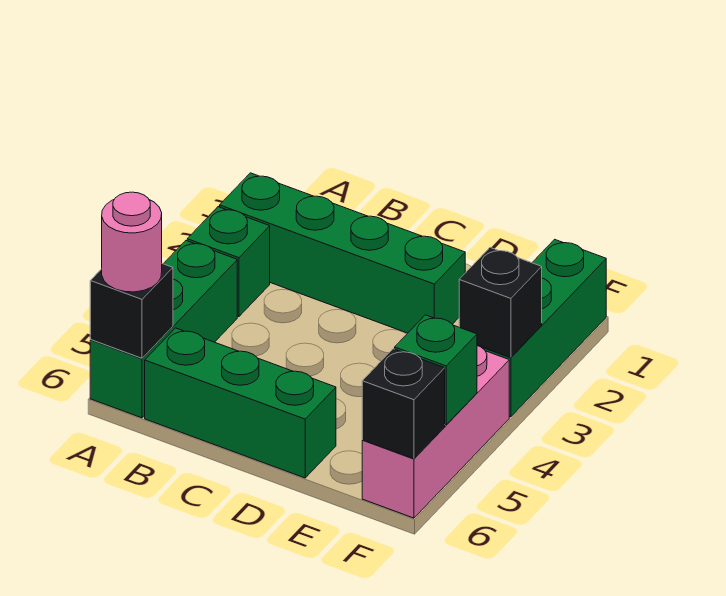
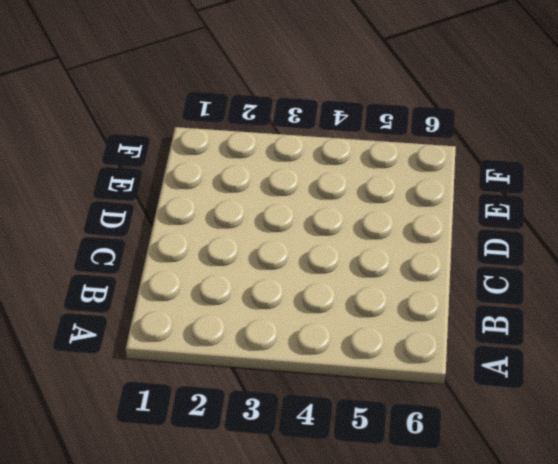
none -> green brick A2:D2 level 1
none -> green brick A3 level 1

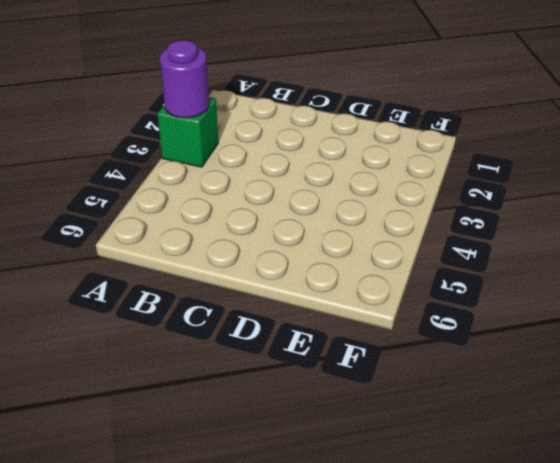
purple round brick A3 level 2 -> none
none -> green brick A2:D2 level 1
none -> green brick A4:A6 level 1

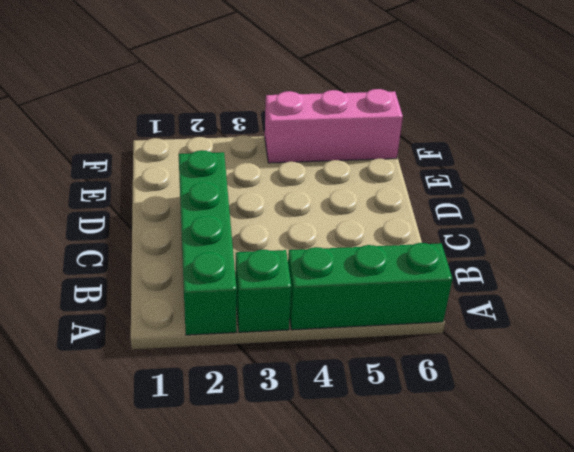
none -> green brick B6:D6 level 1
none -> green brick F1:F3 level 1

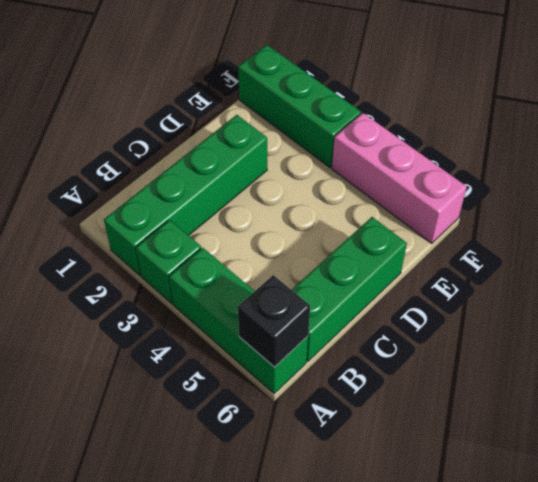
none -> black brick F3 level 2
none -> green brick F5 level 2

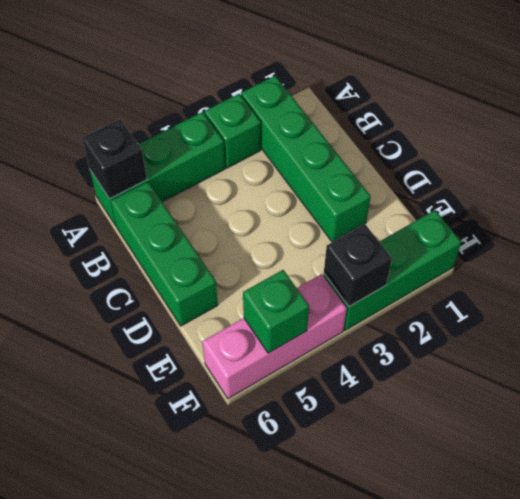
none -> black brick F6 level 2
none -> pink round brick A6 level 3

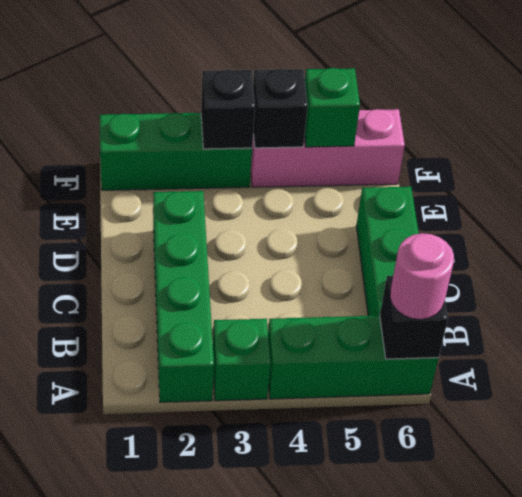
black brick F4 level 2 -> black brick F6 level 2

